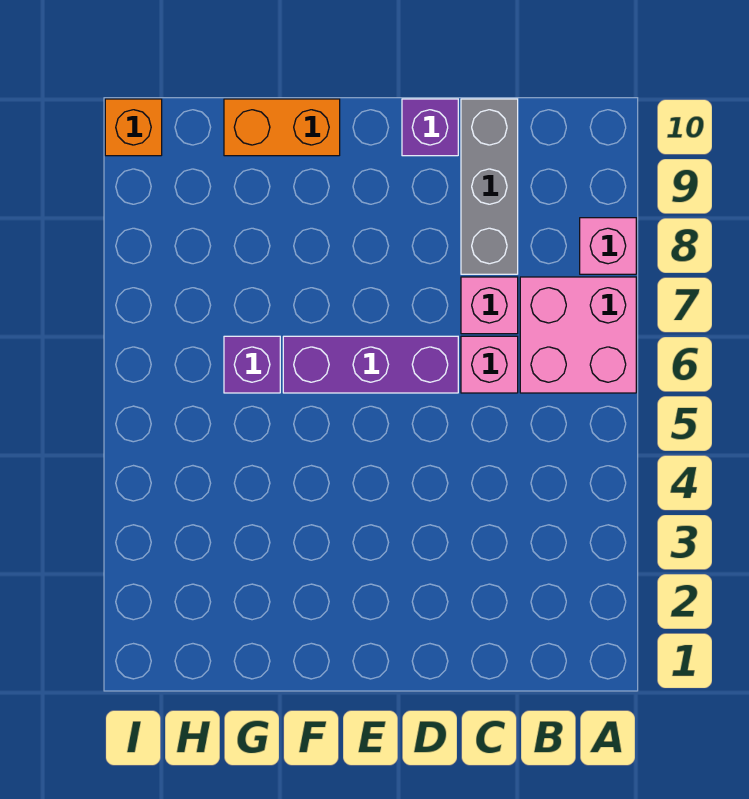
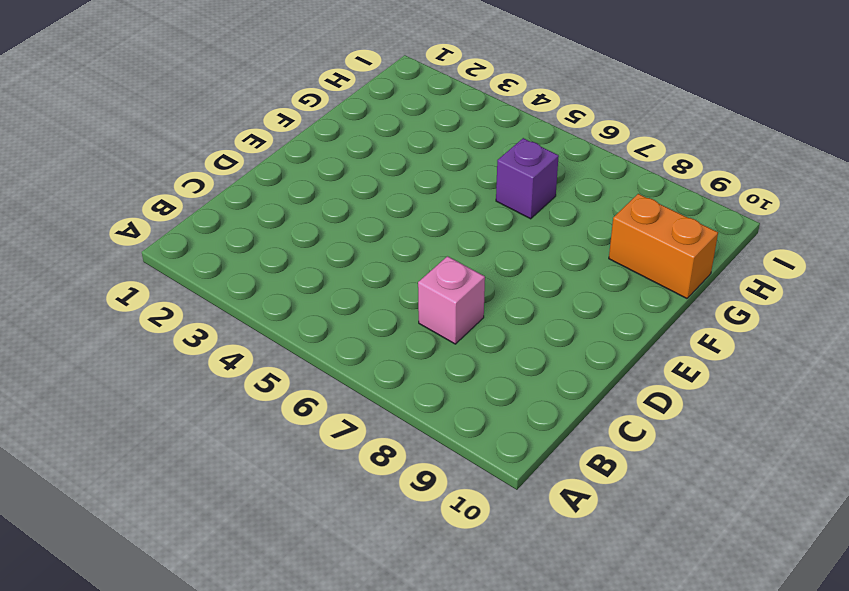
orange brick G9:G10 level 1 -> orange brick F10:G10 level 1
none -> pink brick A6:B7 level 1
none -> pink brick A8 level 1

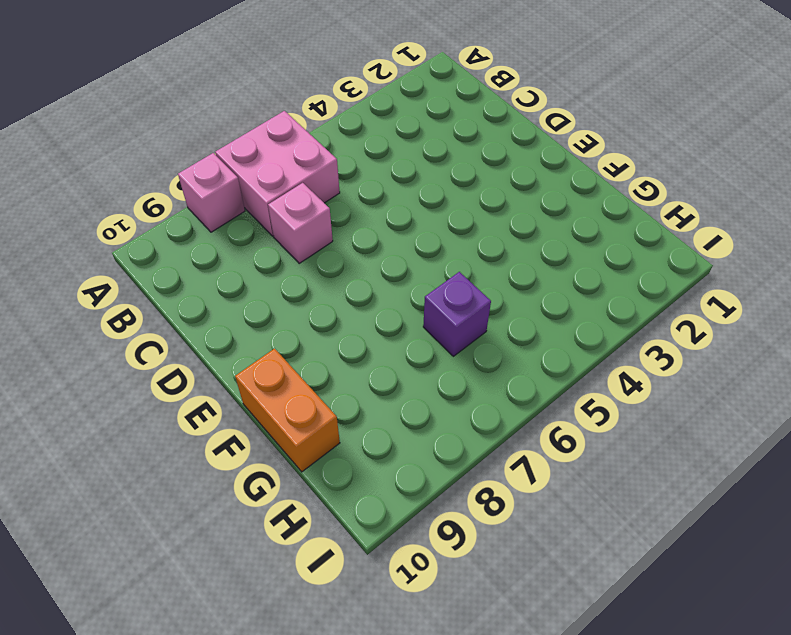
none -> pink brick C6 level 1
none -> grey brick C8:C10 level 1

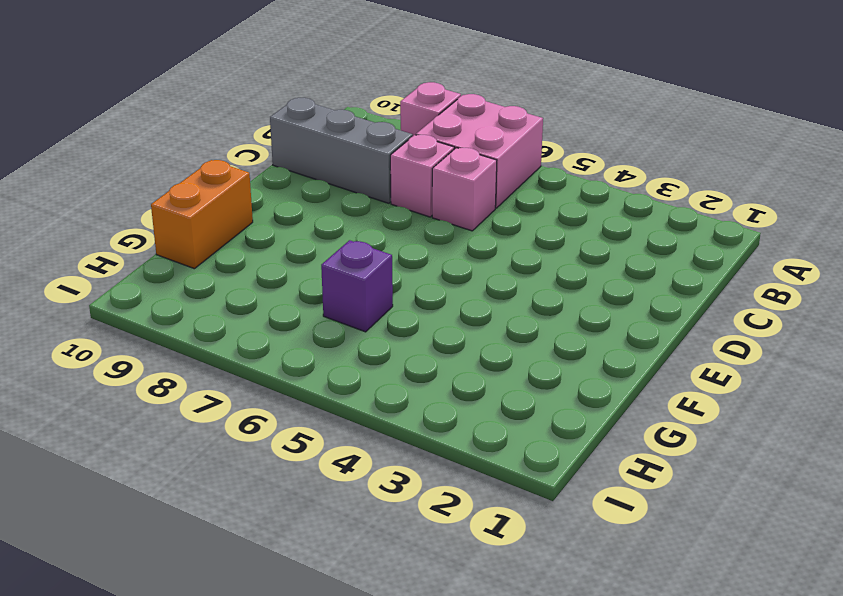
none -> purple brick D6:F6 level 1
none -> purple brick D10 level 1

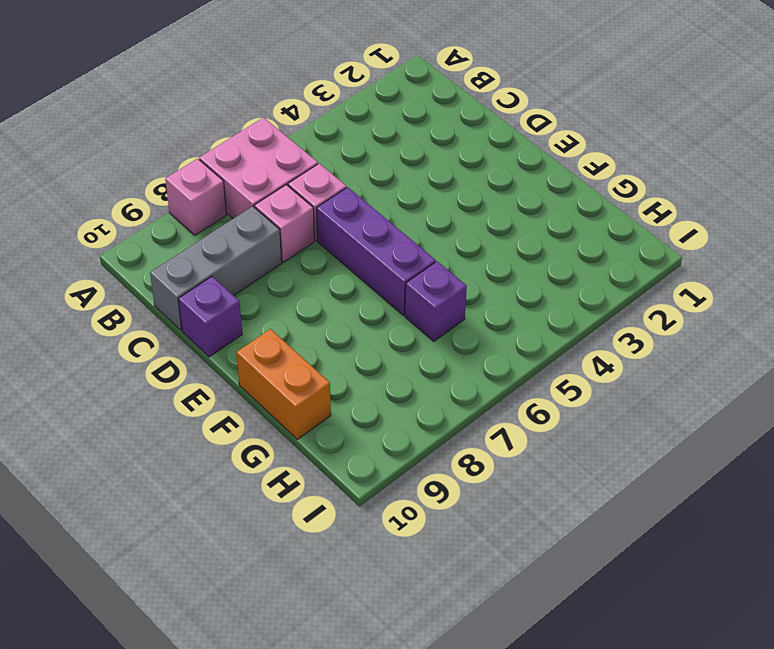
none -> orange brick I10 level 1

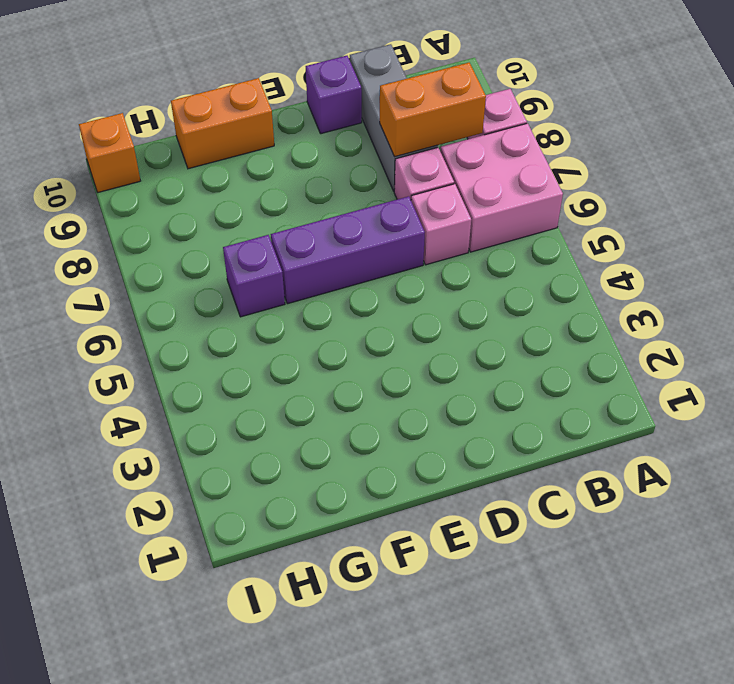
orange brick B8:C8 level 2 -> none

